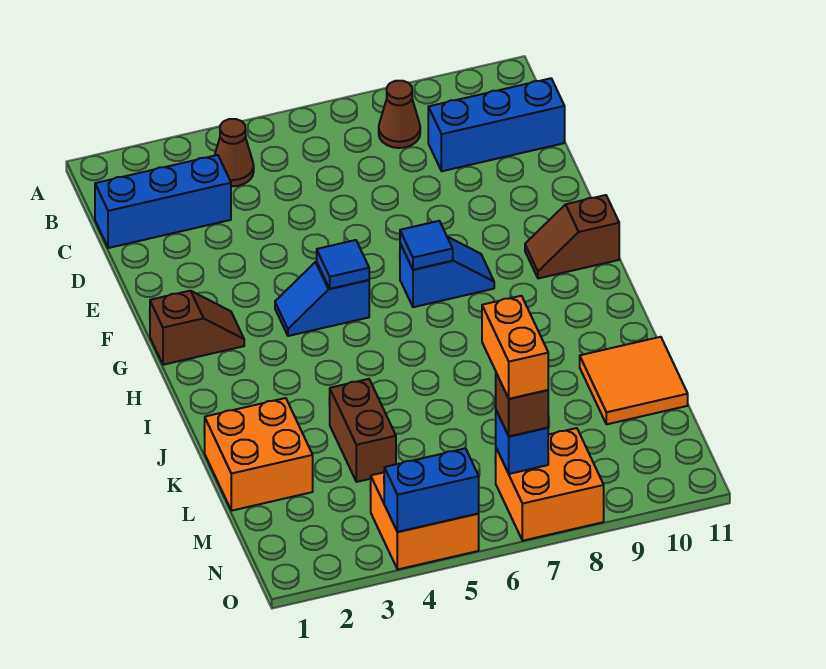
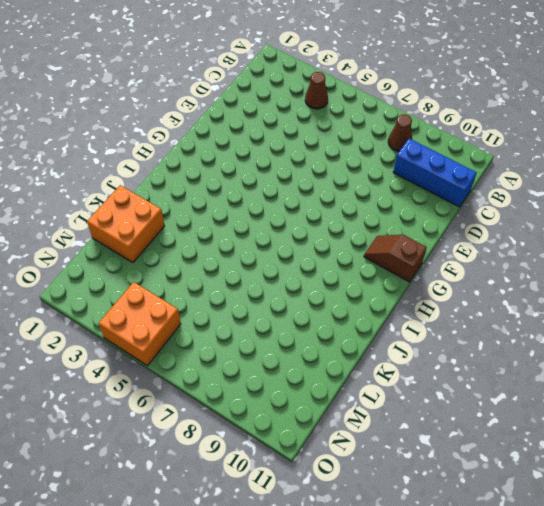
none -> blue brick C1:C3 level 1
none -> brown slope G1:G2 level 1 top 1
none -> blue slope G4:G5 level 1 top 5

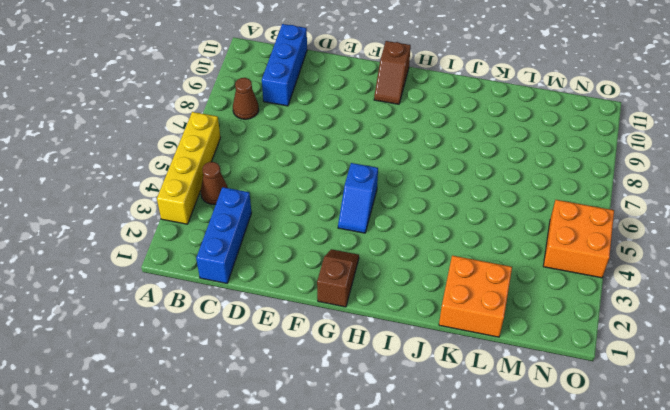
yellow brick A3:A6 level 1 -> none
none -> blue slope G7:G8 level 1 top 7
none -> brown brick K4:L4 level 1
none -> orange tile K10:L11 level 1

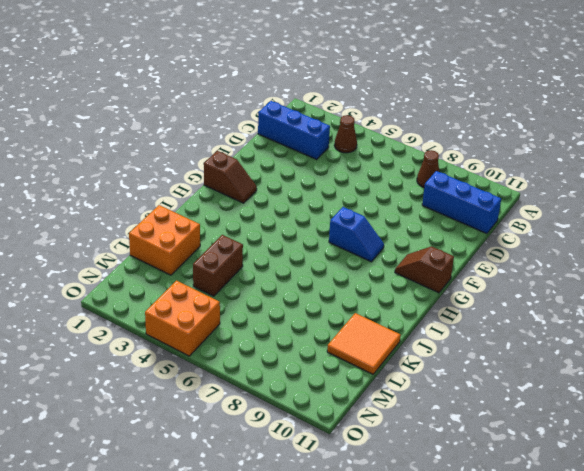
none -> blue slope G4:G5 level 1 top 5
none -> orange brick N7:O8 level 1
none -> blue tile G5 level 2

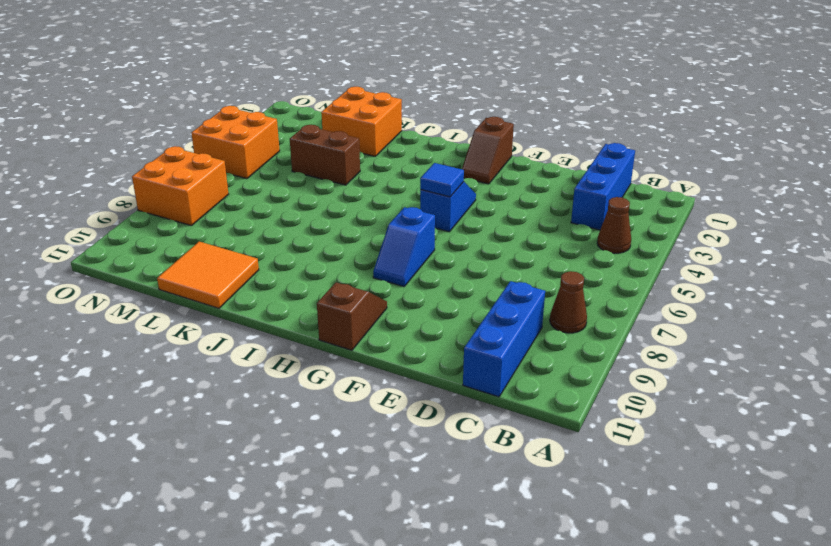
none -> blue tile G7 level 2
none -> blue brick N7 level 2
none -> blue brick O4:O5 level 2

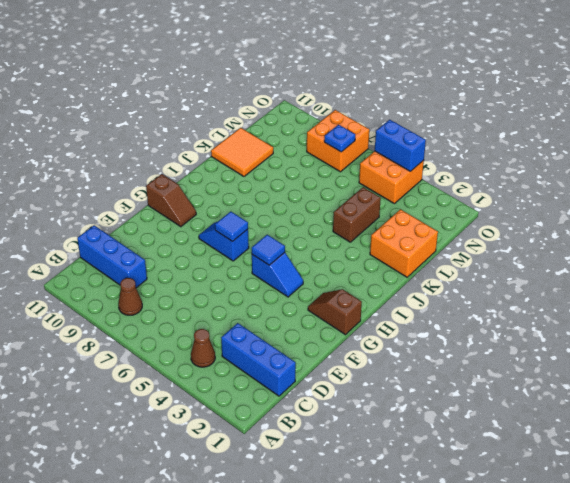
blue plate N7 level 2 -> blue brick N7 level 2
none -> brown brick N7 level 3
none -> orange brick M7:N7 level 4

